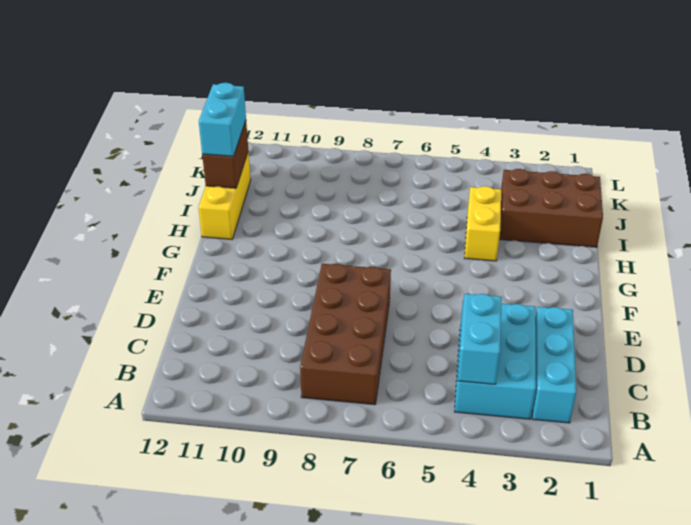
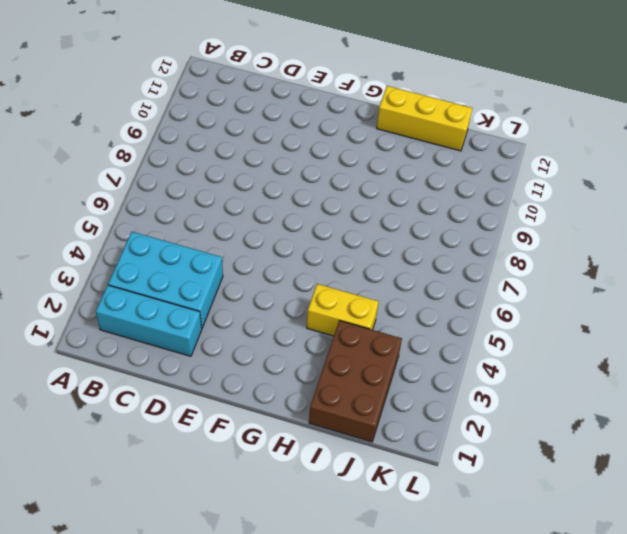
none -> brown brick B7:E8 level 1
none -> cyan brick B4:C4 level 2

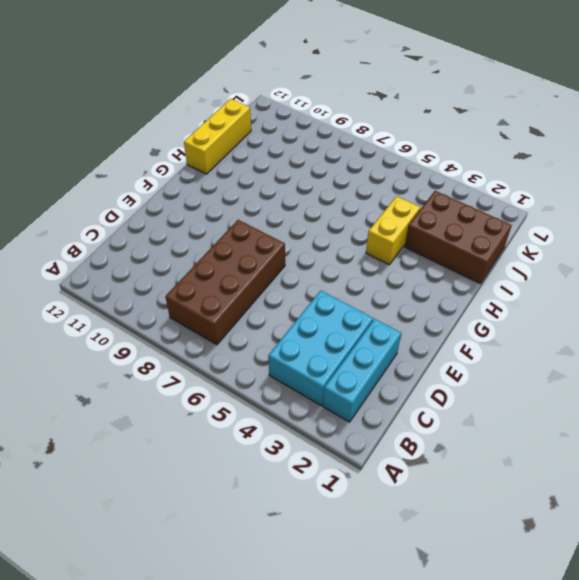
none -> cyan brick B4:C4 level 2
none -> brown brick I12:J12 level 2

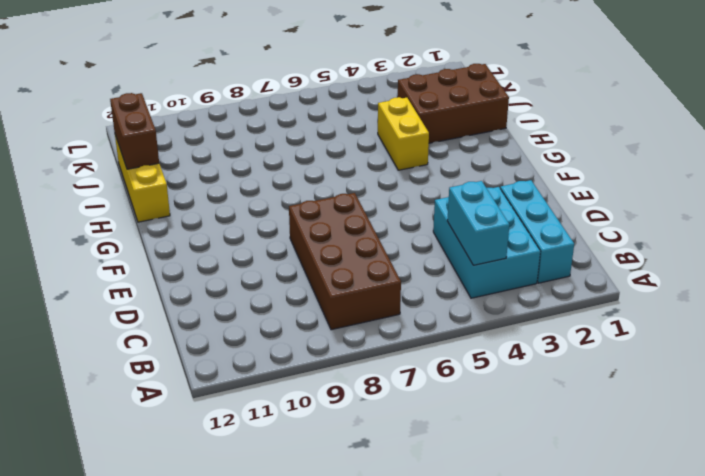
none -> cyan brick I12:J12 level 3

